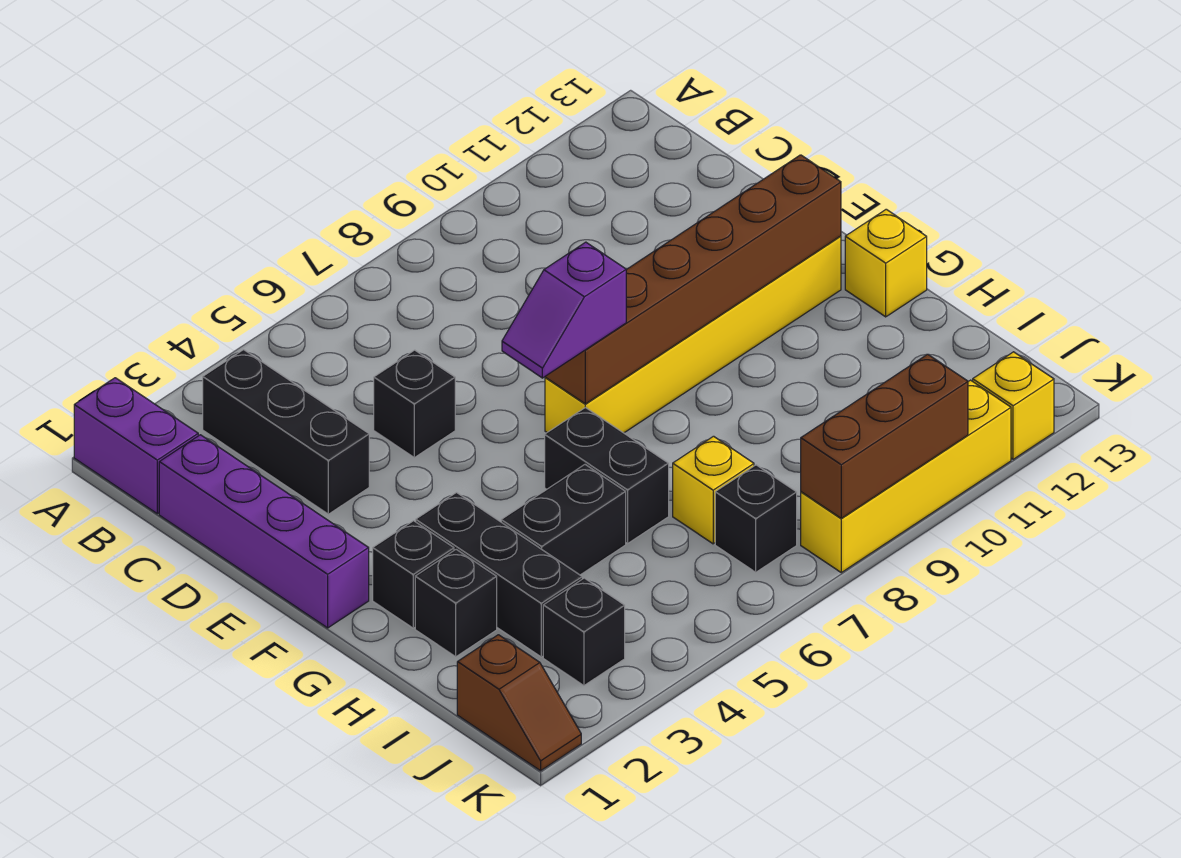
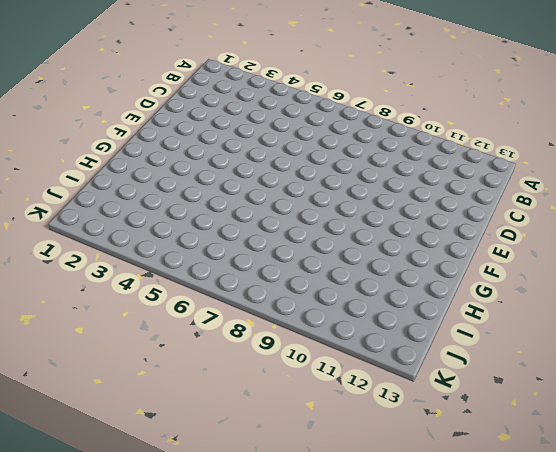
none -> purple brick A1:B1 level 1
none -> black brick B3:D3 level 1
none -> purple brick C1:F1 level 1

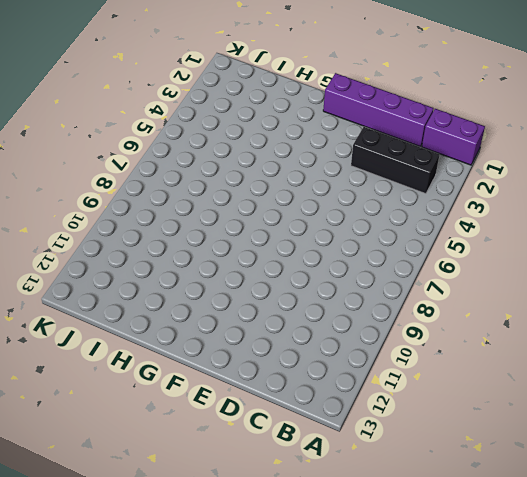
none -> black brick D5 level 1
none -> yellow brick F7:F12 level 1
none -> black brick G2 level 1

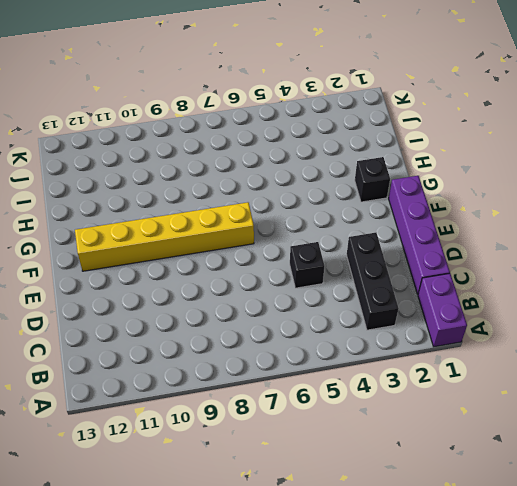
none -> black brick G3:I3 level 1
none -> black brick G6:H6 level 1
none -> yellow brick G13 level 1

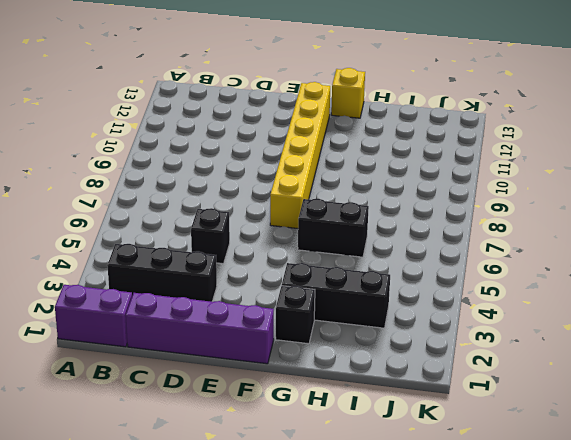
none -> black brick H2 level 1
none -> black brick H4:H5 level 1
none -> yellow brick I7 level 1

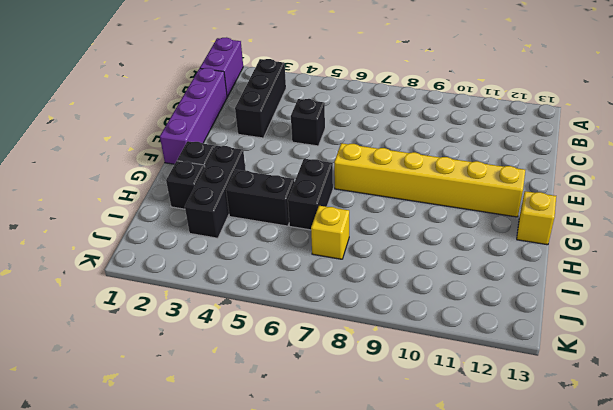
none -> brown slope J1:K1 level 1 top J
none -> black brick J3 level 1
none -> black brick J7 level 1

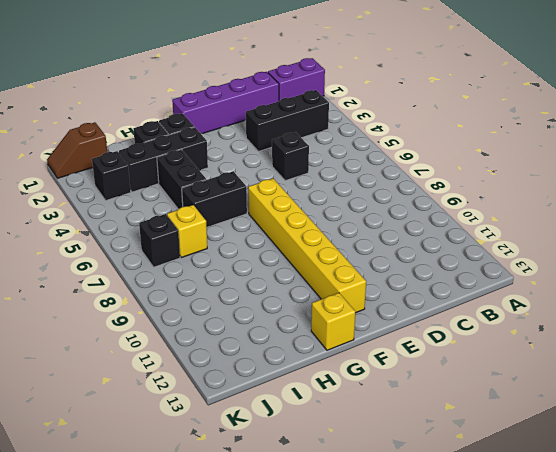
none -> yellow brick K8:K11 level 1
none -> yellow brick K12 level 1
none -> brown brick F7:F12 level 2

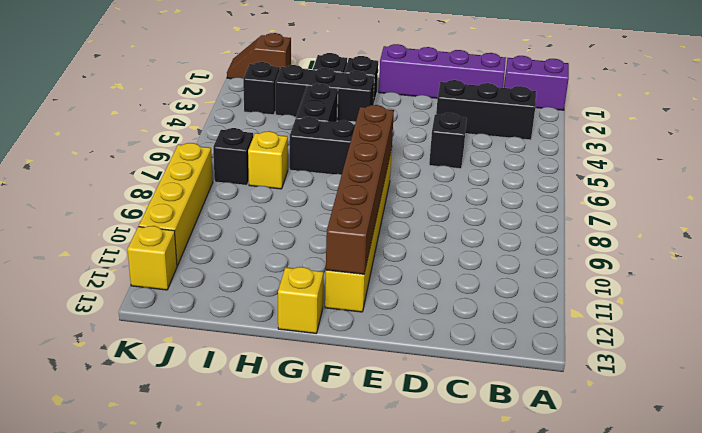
none -> brown brick K8:K10 level 2
none -> purple slope F6:F7 level 3 top 7

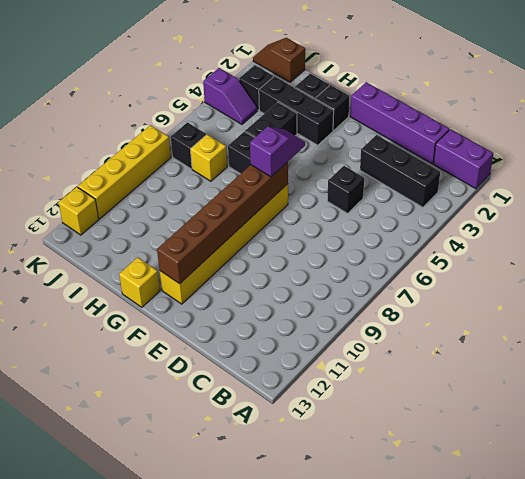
purple slope J4:K4 level 1 top K -> none
none -> brown brick K8:K10 level 2

